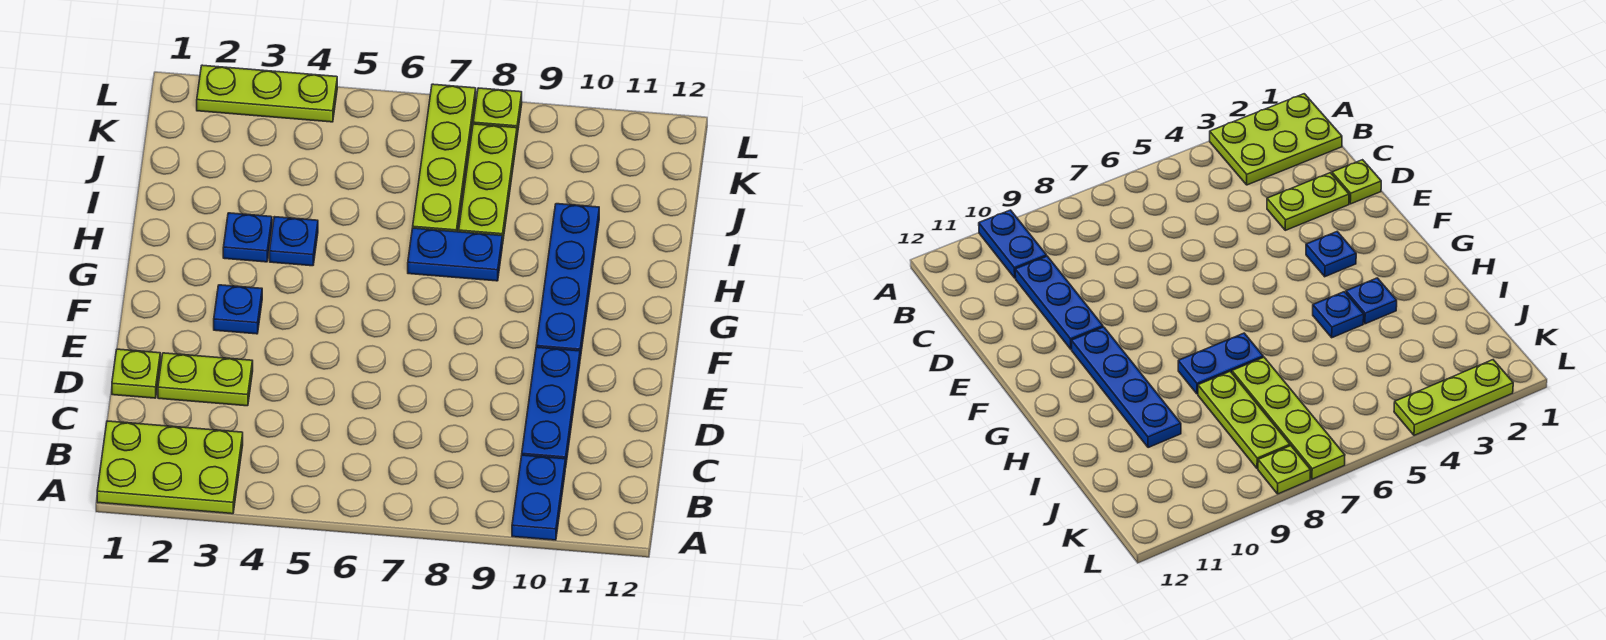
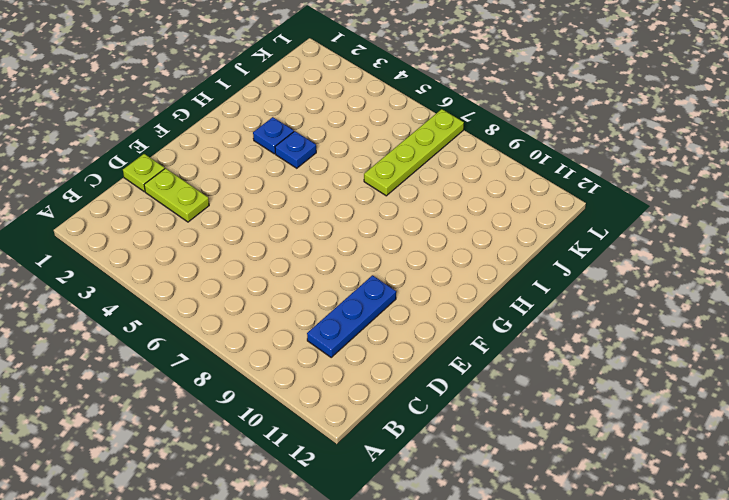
none -> lime plate A1:B3 level 1
none -> blue plate A10:B10 level 1
none -> blue plate F3 level 1

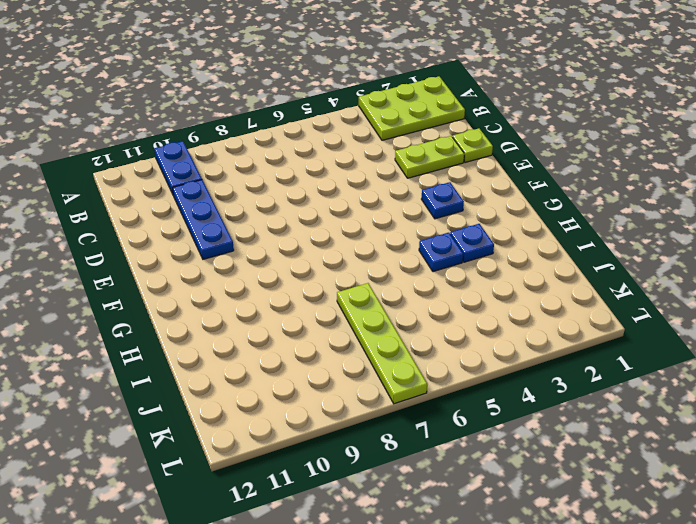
none -> blue plate F10:I10 level 1
none -> blue plate H7:H8 level 1
none -> lime plate I8:K8 level 1

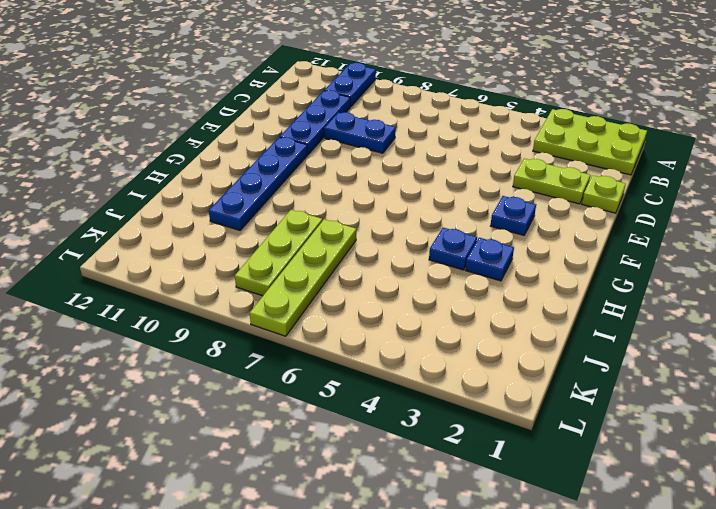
blue plate D8:D9 level 1 -> blue plate H7:H8 level 1
none -> lime plate L2:L4 level 1
none -> lime plate L8 level 1

